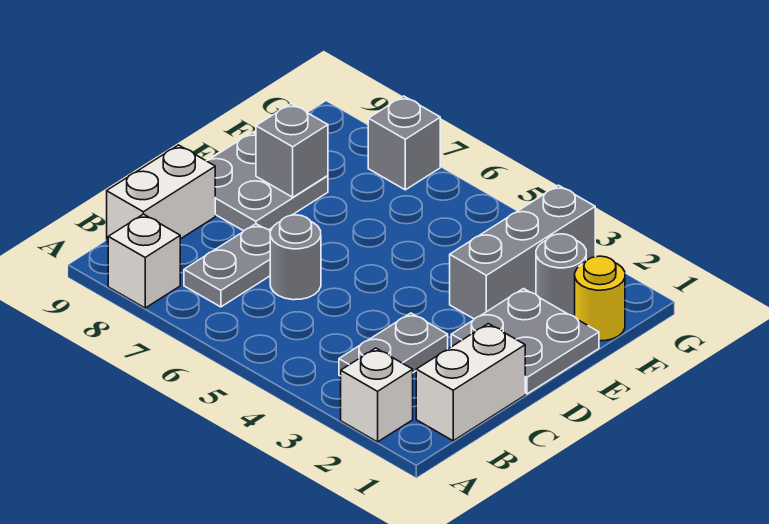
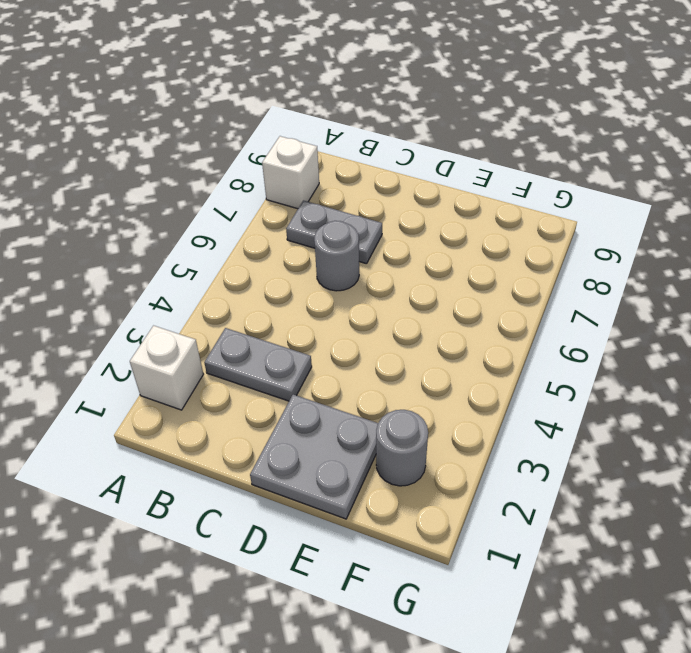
none -> white brick B1:C1 level 1
none -> white brick B9:C9 level 1
none -> grey plate D8:E9 level 1

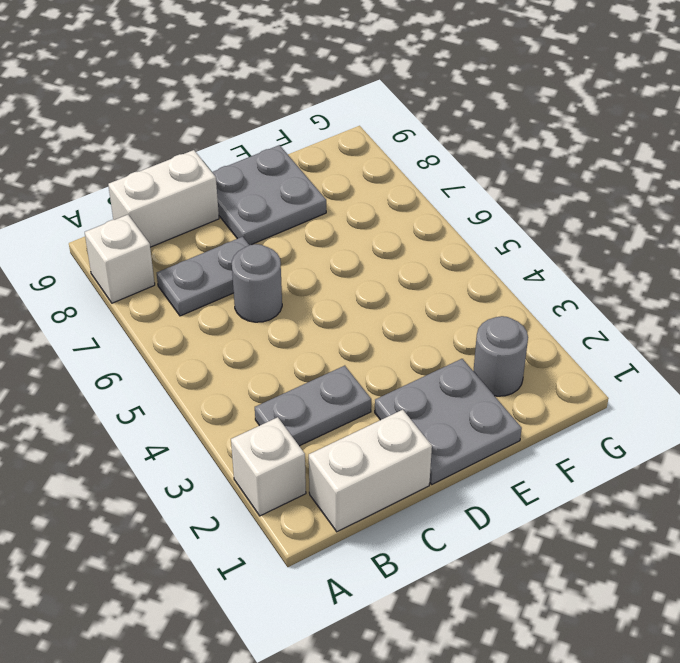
none -> grey brick E3:G3 level 1
none -> yellow round brick F1 level 1
none -> grey brick G7 level 1

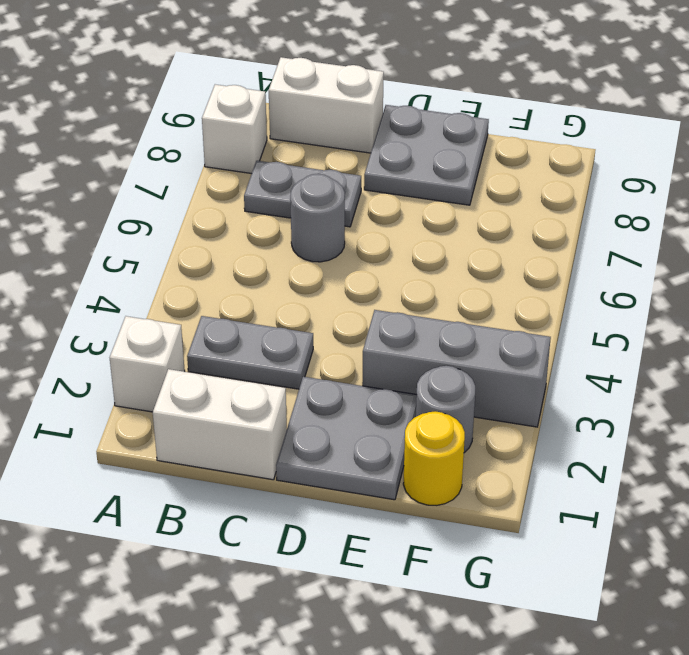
none -> grey brick G7 level 1
none -> grey brick E8 level 2

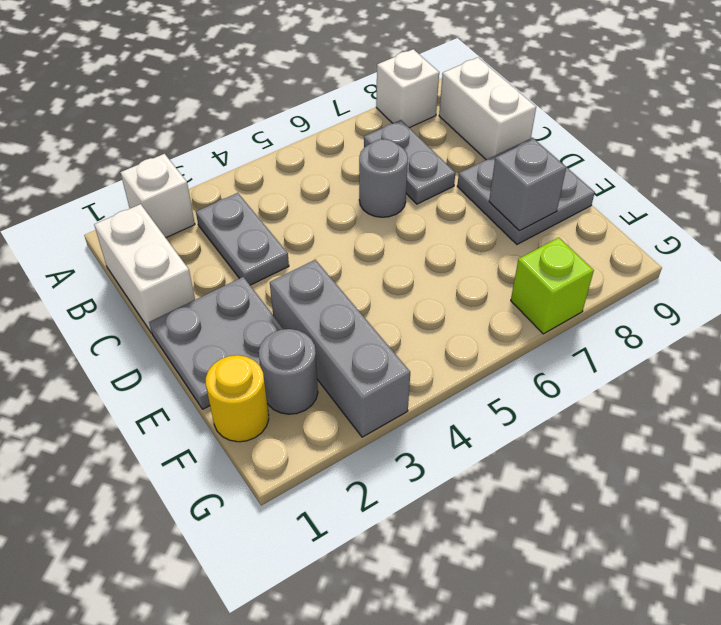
lime brick G7 level 1 -> grey brick G7 level 1

